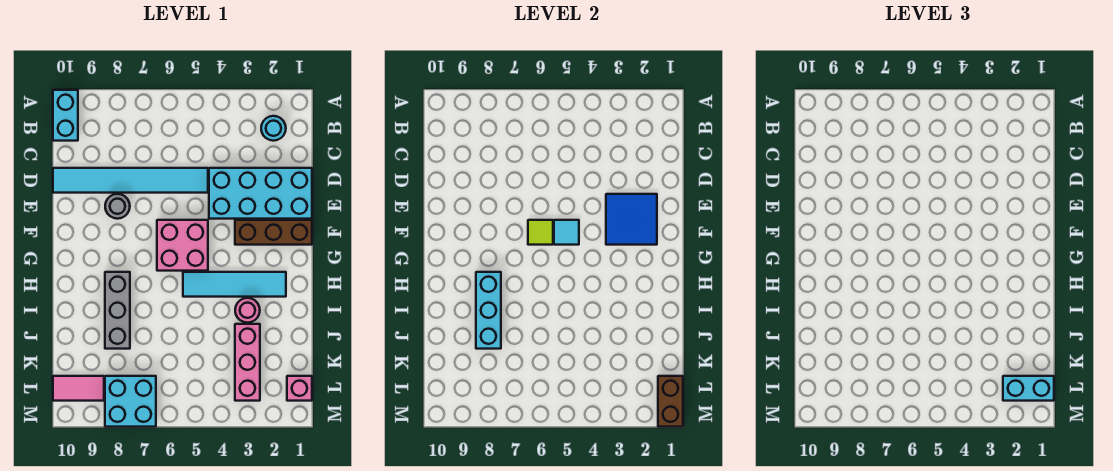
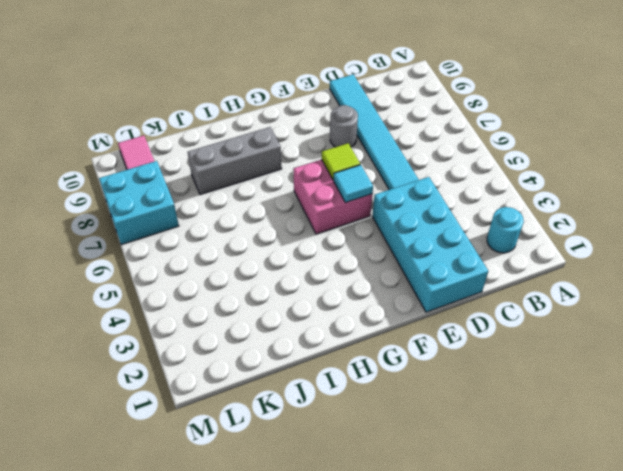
none -> cyan brick A10:B10 level 1
none -> brown brick F1:F3 level 1
none -> cyan tile H2:H5 level 1

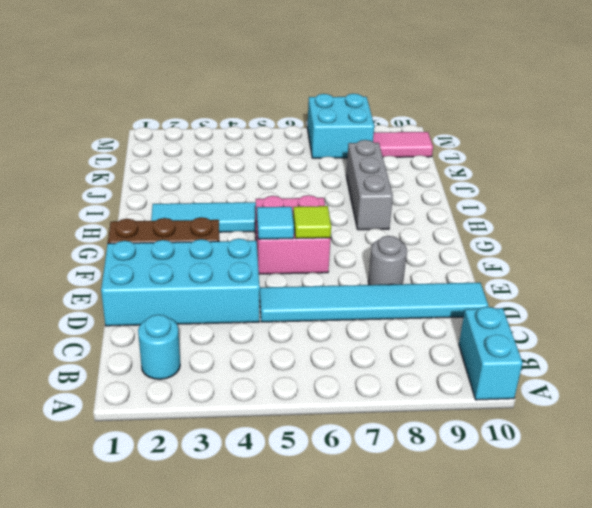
none -> pink round brick I3 level 1
none -> pink brick J3:L3 level 1
none -> pink brick L1 level 1

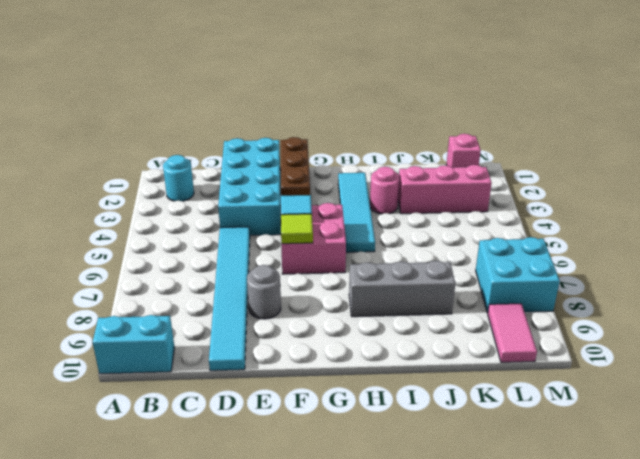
none -> blue tile E2:F3 level 2
none -> cyan brick H8:J8 level 2
none -> brown brick L1:M1 level 2

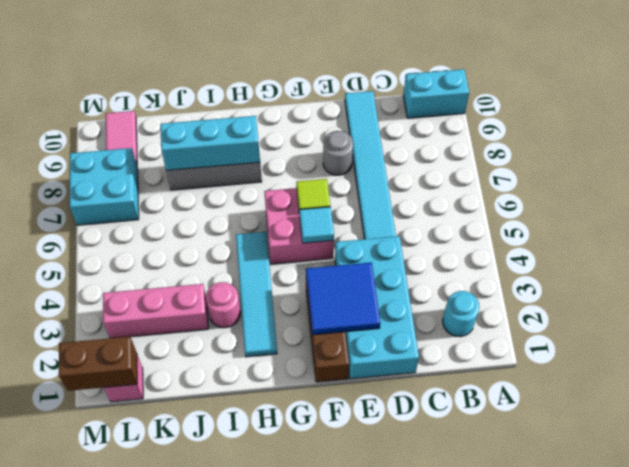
none -> cyan brick L1:L2 level 3

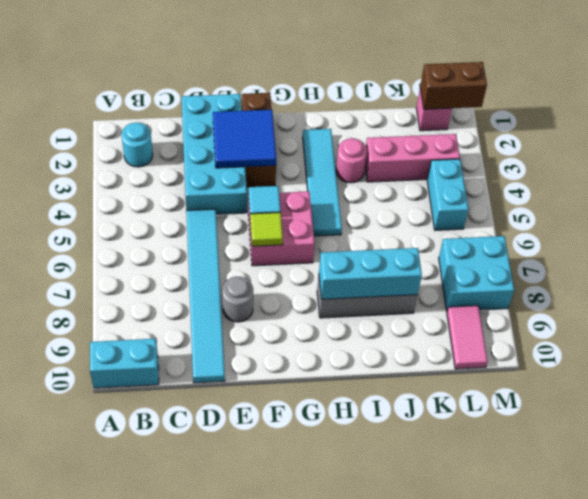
cyan brick L4:L5 level 1 -> cyan brick L1:L2 level 3

